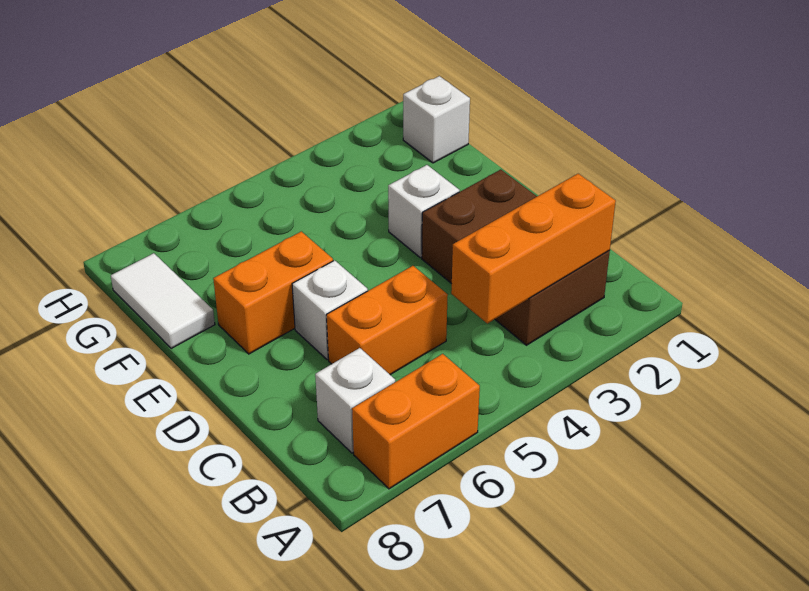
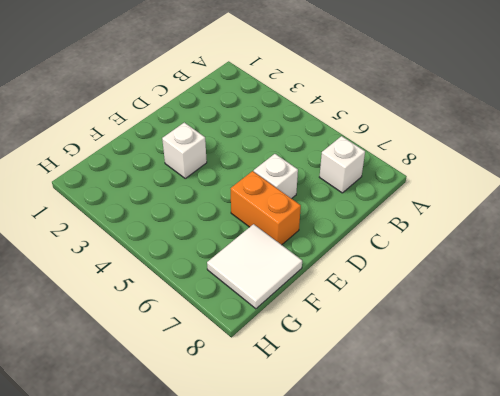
white tile F7:G8 level 1 -> white tile F8:G8 level 1
none -> orange brick A6:A7 level 1
none -> brown brick B2:D3 level 1

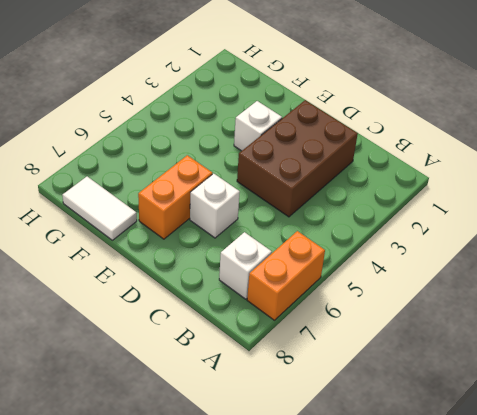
brown brick C2:D4 level 1 -> brown brick B2:D3 level 1
none -> orange brick C5:C6 level 1
none -> white brick G1 level 1

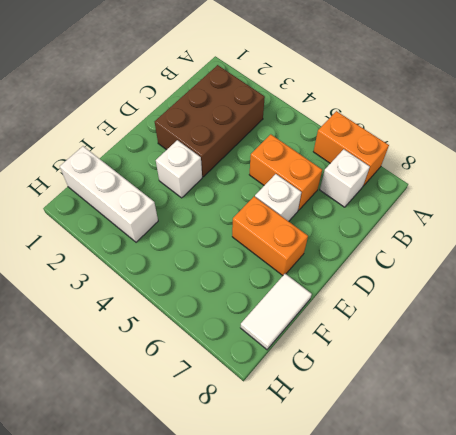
white brick G1:G3 level 1 -> white brick G1 level 1
none -> orange brick B2:B4 level 2

